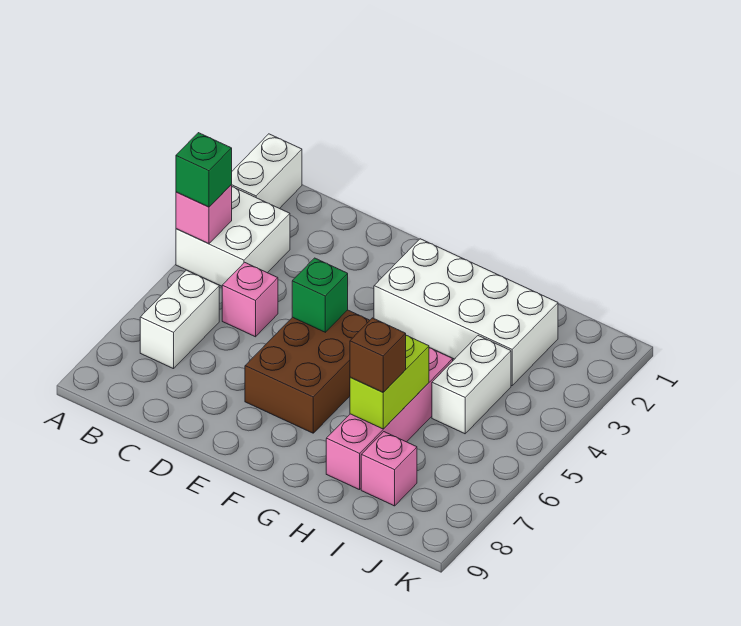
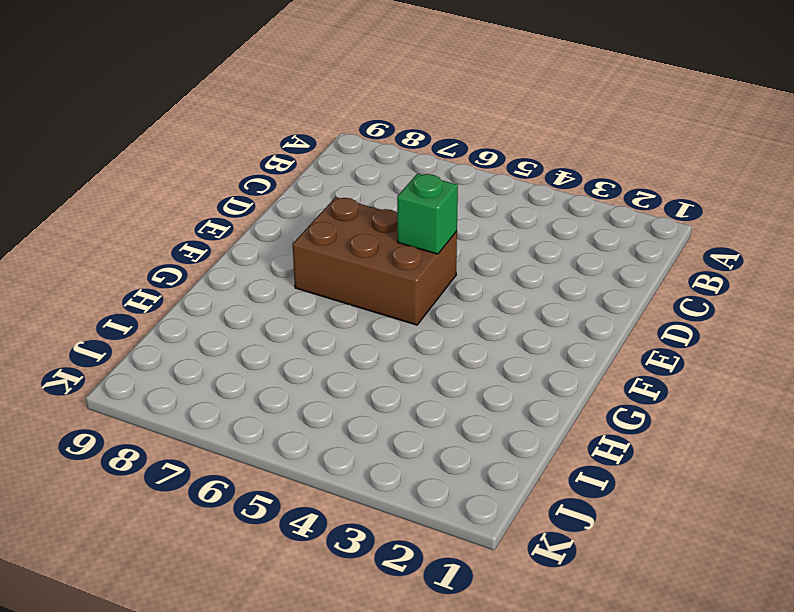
none -> white brick A1:A2 level 1
none -> white brick A3:B4 level 1
none -> white brick B6:B7 level 1

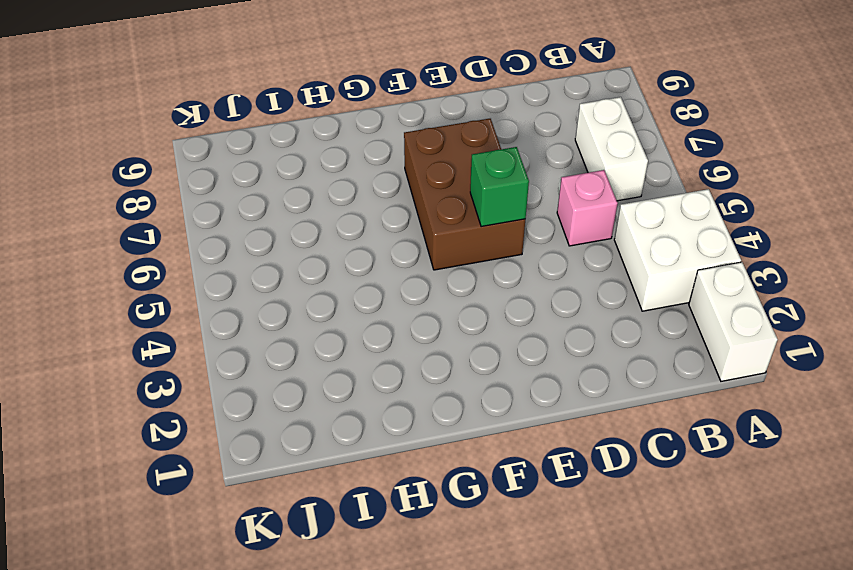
none -> white brick F2:I3 level 1
none -> pink brick H5:H8 level 1
none -> white brick I4:I5 level 1

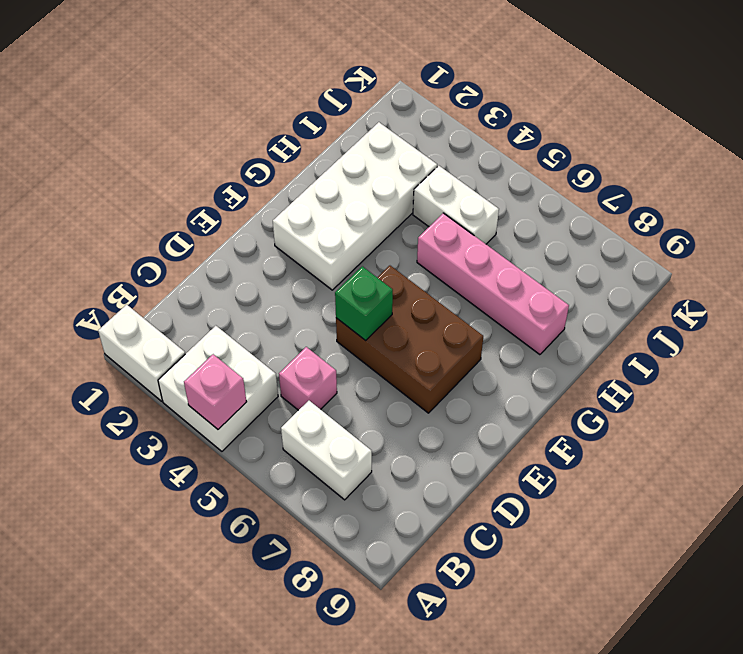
none -> pink brick I8 level 1
none -> lime brick H6:H7 level 2
none -> green brick A4 level 3

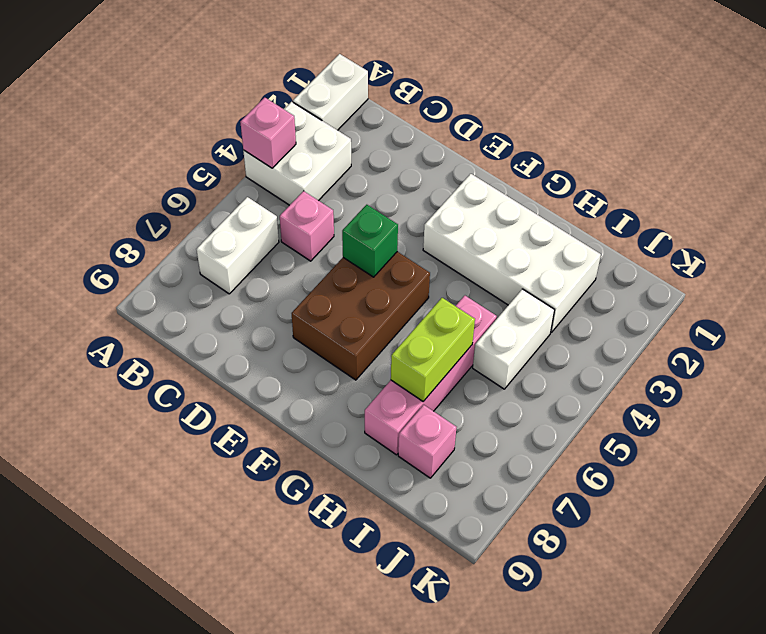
none -> green brick A4 level 3
none -> brown brick H7 level 3

